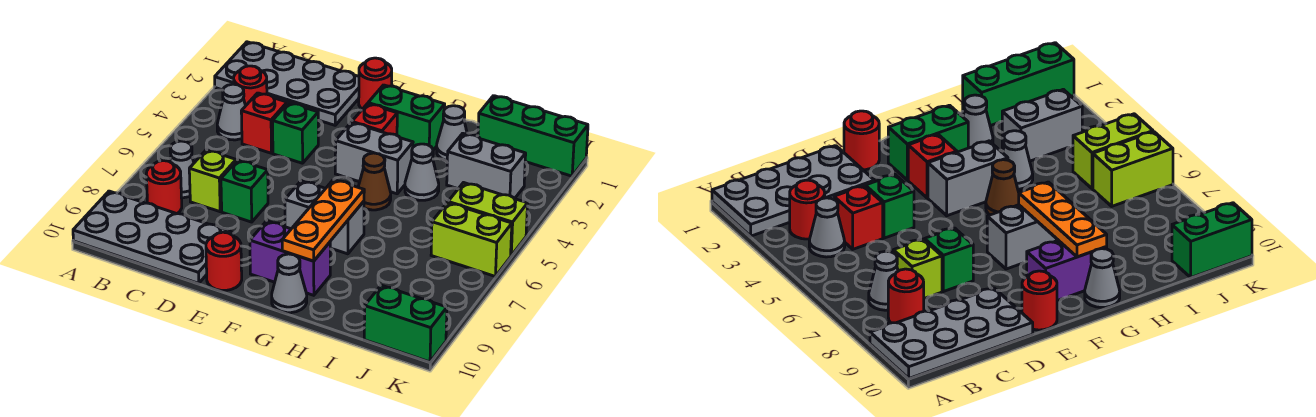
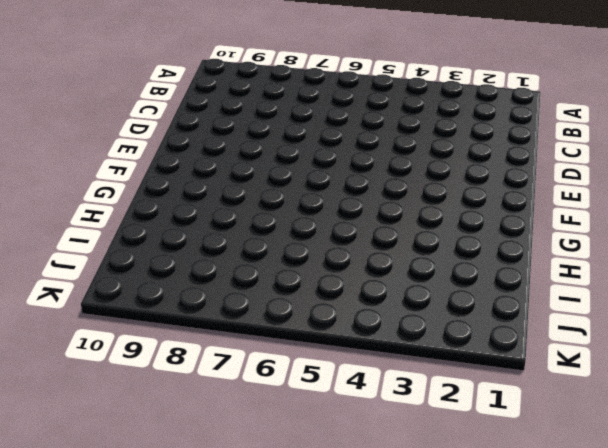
none -> grey plate A1:D2 level 1
none -> grey plate A9:D10 level 1
none -> red round brick B3 level 1

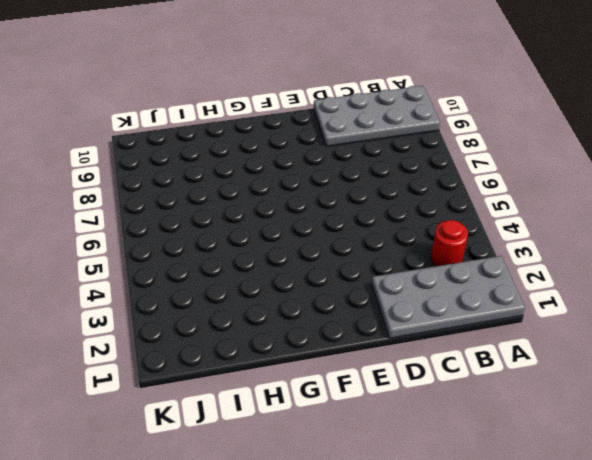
none -> grey cone B4 level 1
none -> grey cone B7 level 1
none -> red round brick B8 level 1

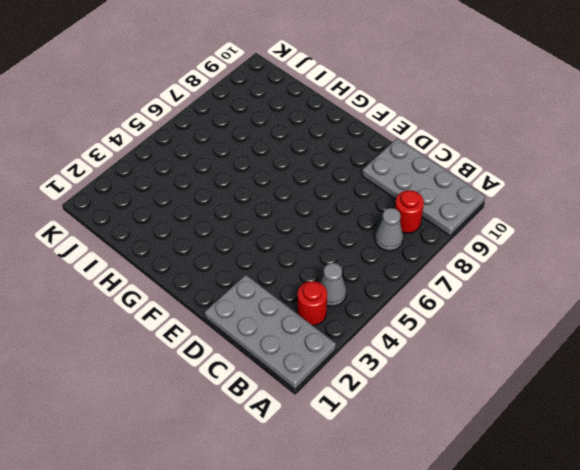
none -> red brick C4 level 1
none -> lime brick C7 level 1
none -> green brick D4 level 1

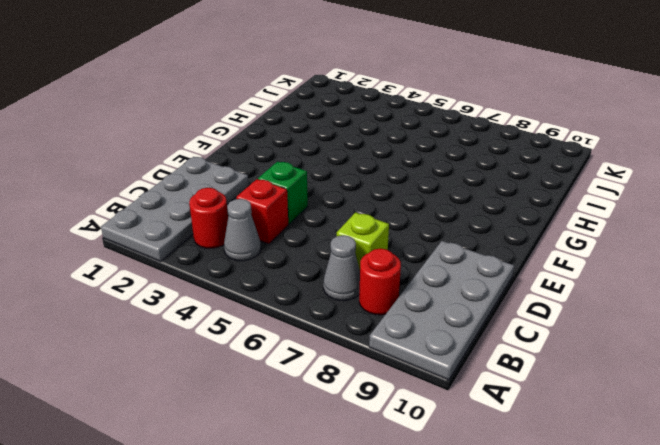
none -> green brick D7 level 1
none -> red round brick E1 level 1
none -> red round brick E10 level 1

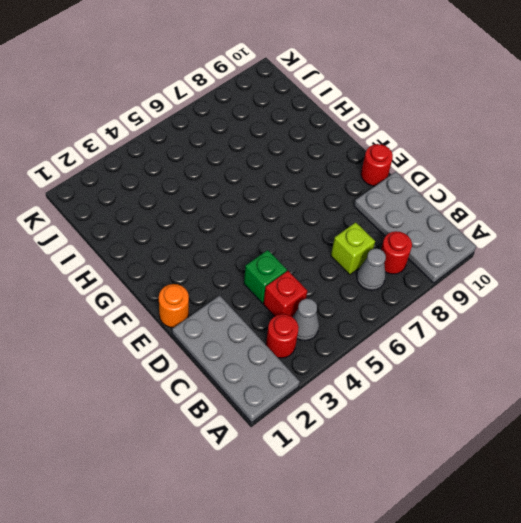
orange round brick E1 level 1 -> red round brick E1 level 1
none -> green brick D7 level 1
none -> green brick F2:G2 level 1
none -> red brick F3 level 1

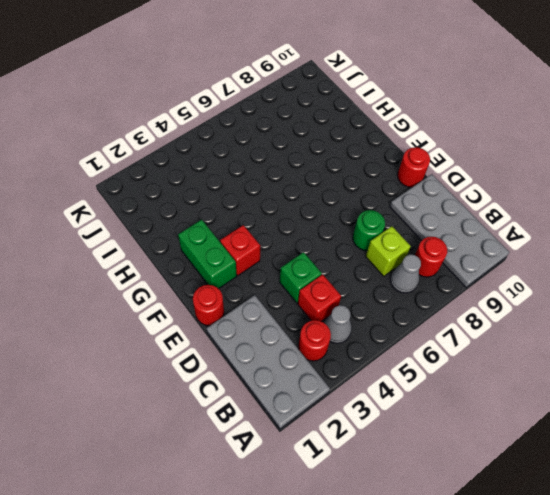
green round brick D7 level 1 -> green brick D7 level 1
none -> grey brick F4:G4 level 1
none -> grey brick F7:G7 level 1
none -> purple brick F9:G9 level 1

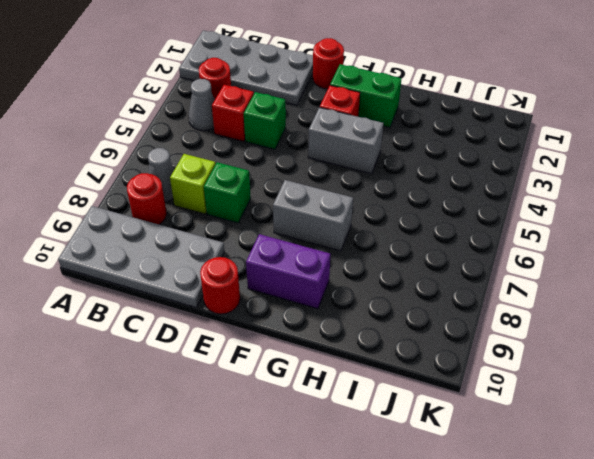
none -> brown cone G5 level 1
none -> grey cone G10 level 1
none -> grey cone H2 level 1

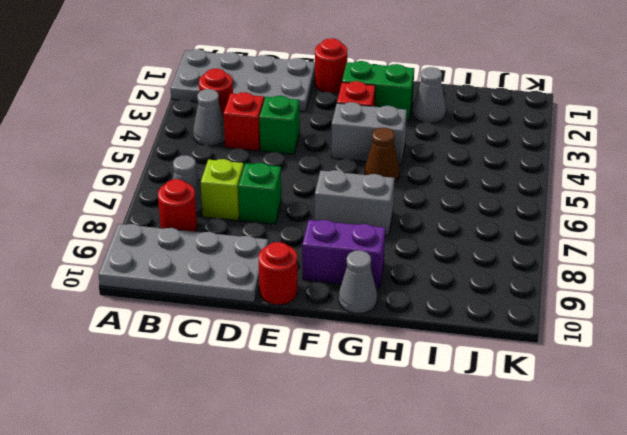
none -> grey cone H4 level 1
none -> green brick I1:K1 level 1
none -> grey brick I3:J3 level 1

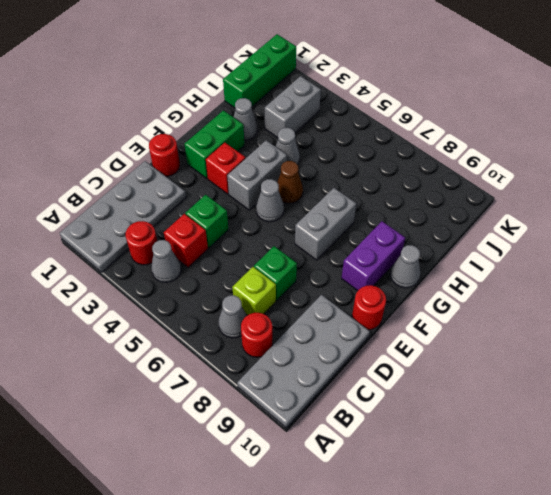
grey cone F5 level 1 -> none
none -> lime brick J5:K5 level 1
none -> lime brick J6:K6 level 1
none -> green brick J10:K10 level 1

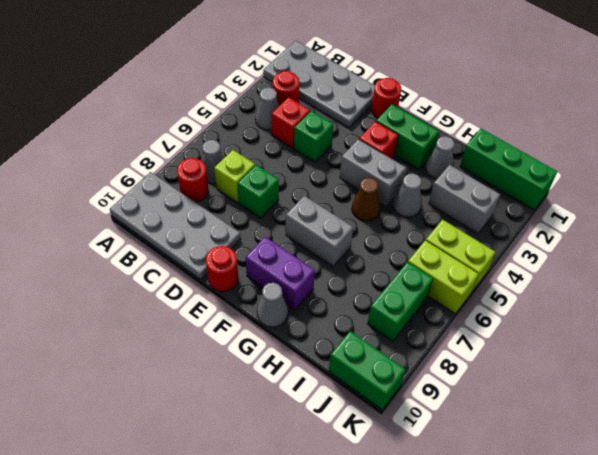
green brick J7:J8 level 1 -> none
none -> orange plate G7:G9 level 2

